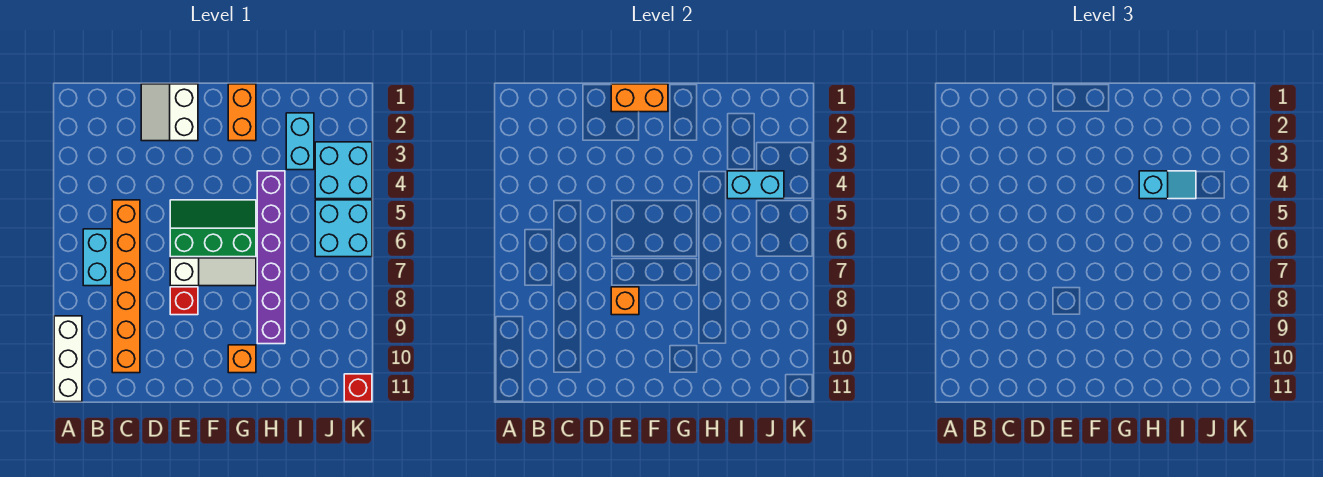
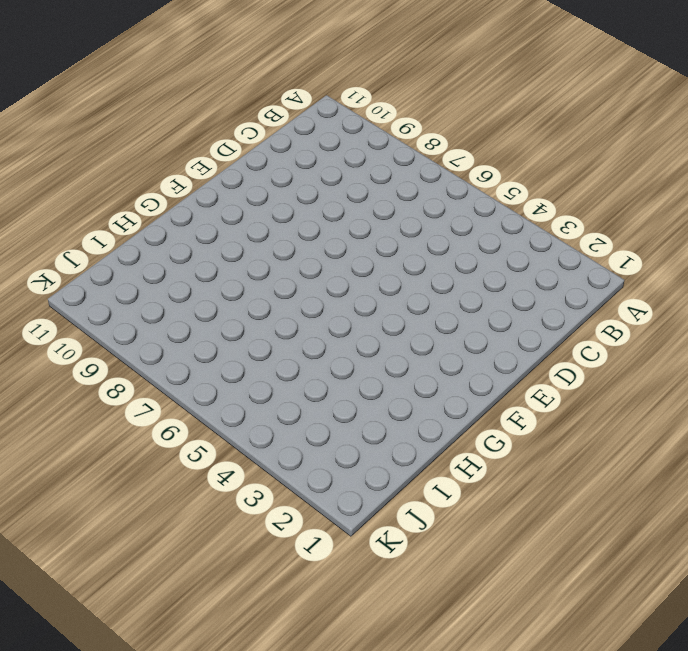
none -> white brick A9:A11 level 1
none -> cyan brick B6:B7 level 1
none -> orange brick C5:C10 level 1

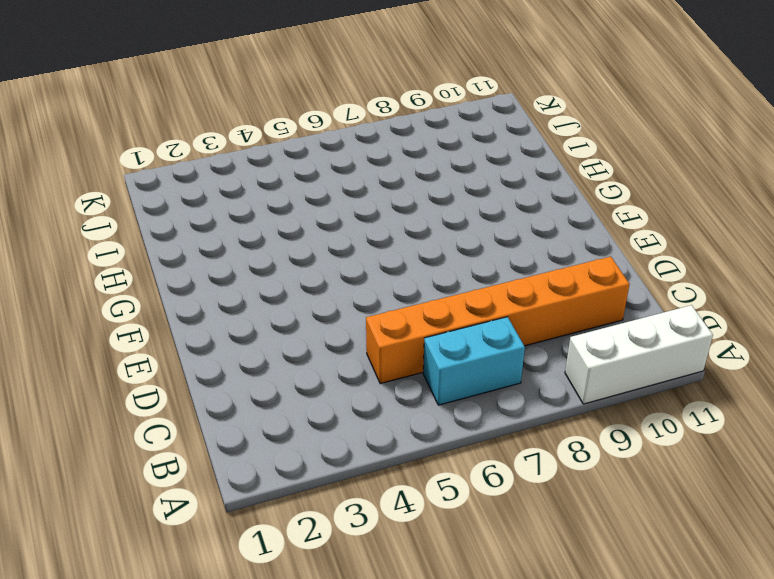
none -> white slope D1:E2 level 1 top E
none -> green slope E5:G6 level 1 top 6
none -> white slope E7:G7 level 1 top E

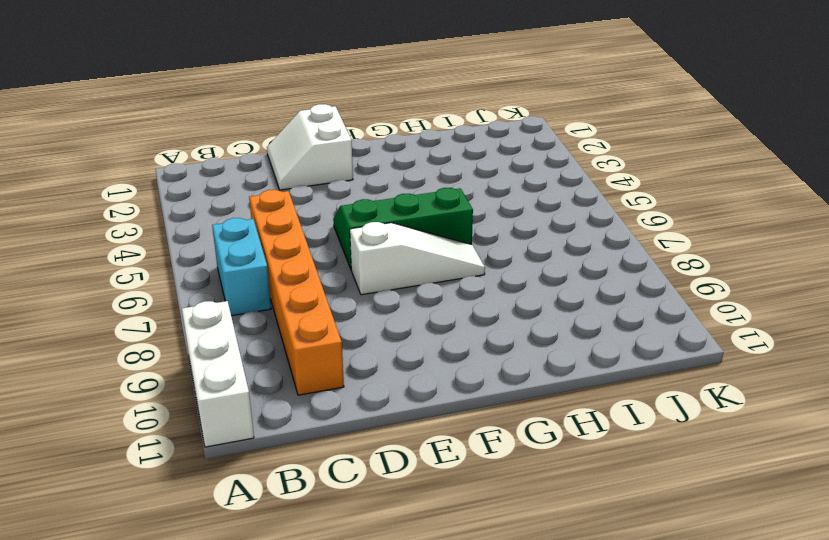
none -> red brick E8 level 1
none -> orange brick G1:G2 level 1
none -> orange brick G10 level 1

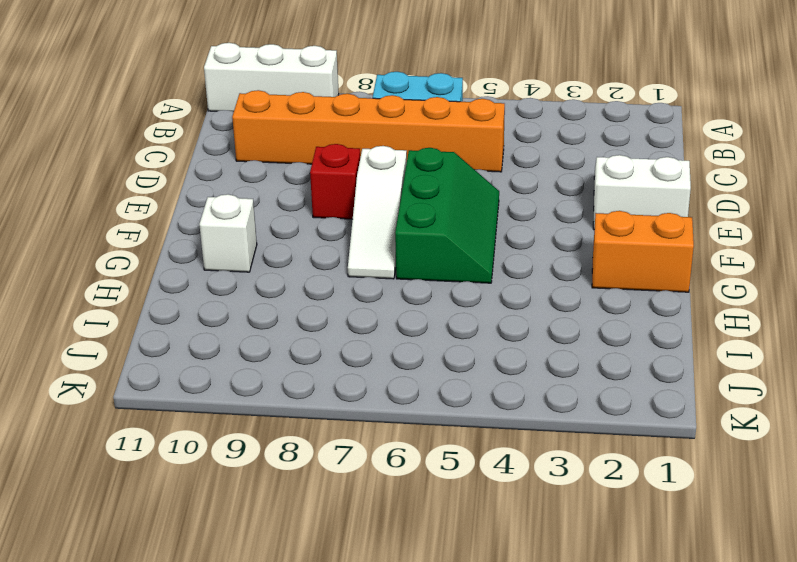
white brick G10 level 1 -> orange brick G10 level 1
none -> purple brick H4:H9 level 1
none -> cyan brick I2:I3 level 1
none -> cyan brick J3:K4 level 1

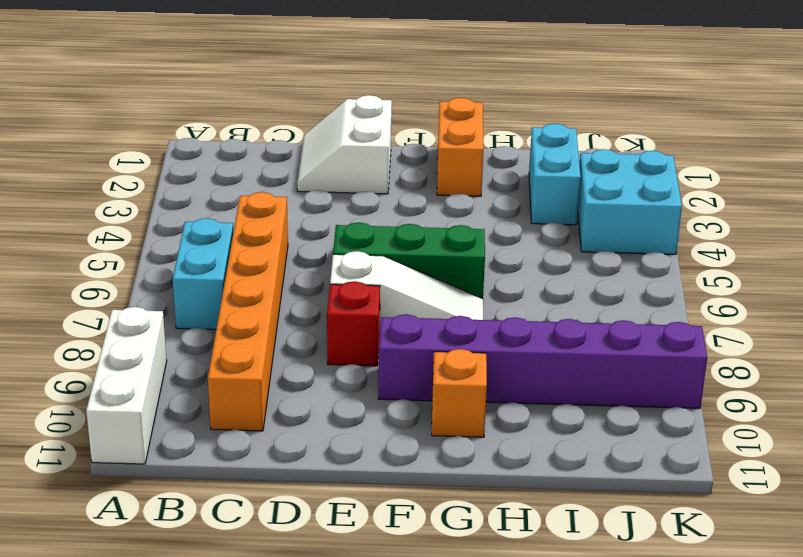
purple brick F9:K9 level 1 -> purple brick H4:H9 level 1
none -> cyan brick J5:K6 level 1
none -> red brick K11 level 1
none -> orange brick E1:F1 level 2

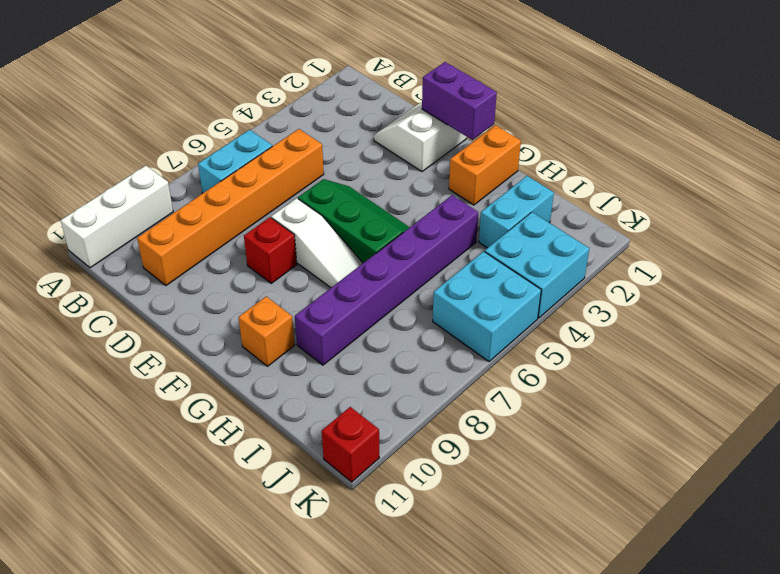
purple brick E1:F1 level 2 -> orange brick E1:F1 level 2
none -> orange brick E8 level 2
none -> cyan brick I4:J4 level 2
none -> cyan slope H4:I4 level 3 top H

